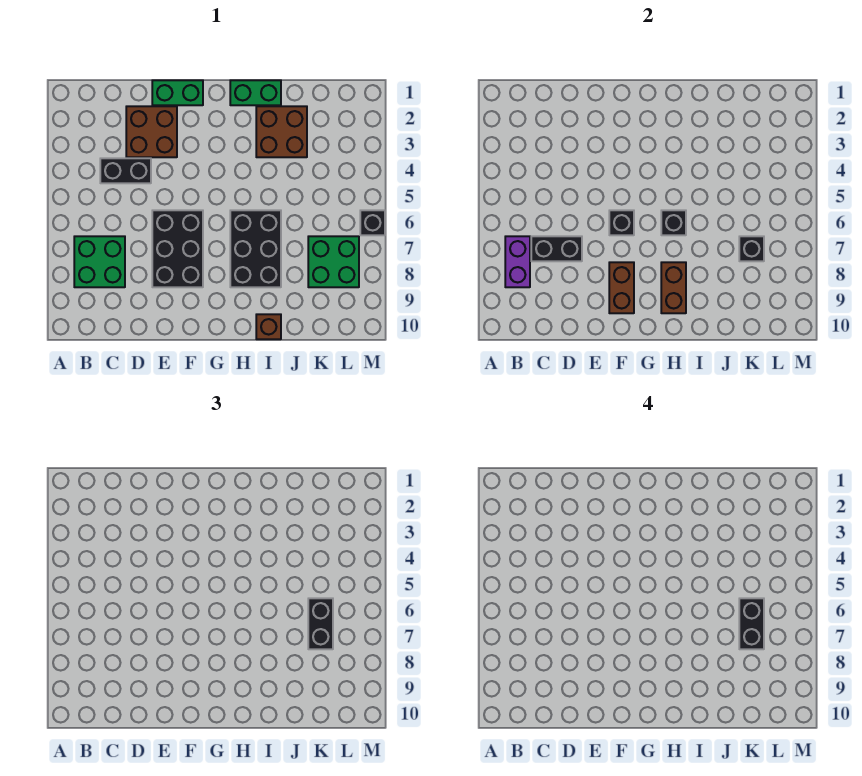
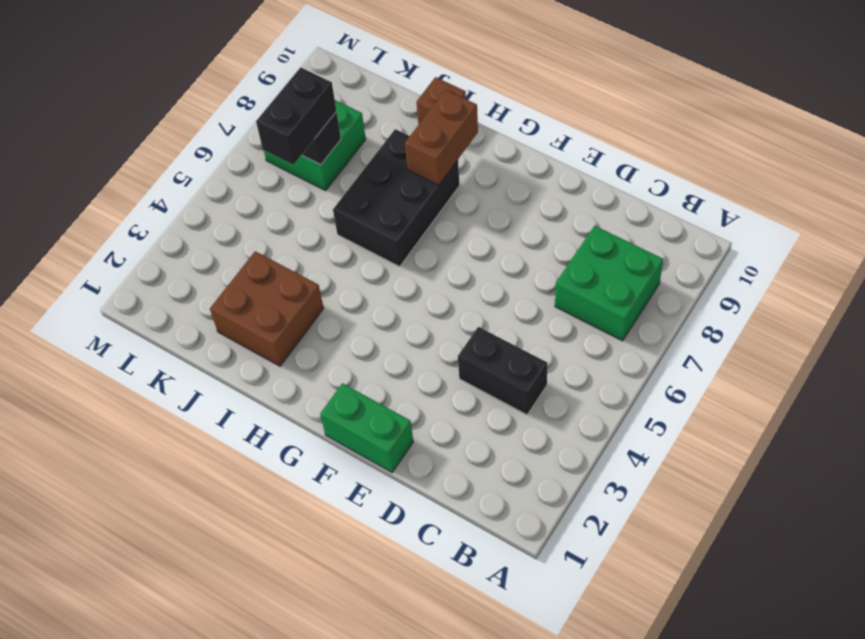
none -> brown brick D2:E3 level 1
none -> black brick E6:F8 level 1
none -> green brick H1:I1 level 1

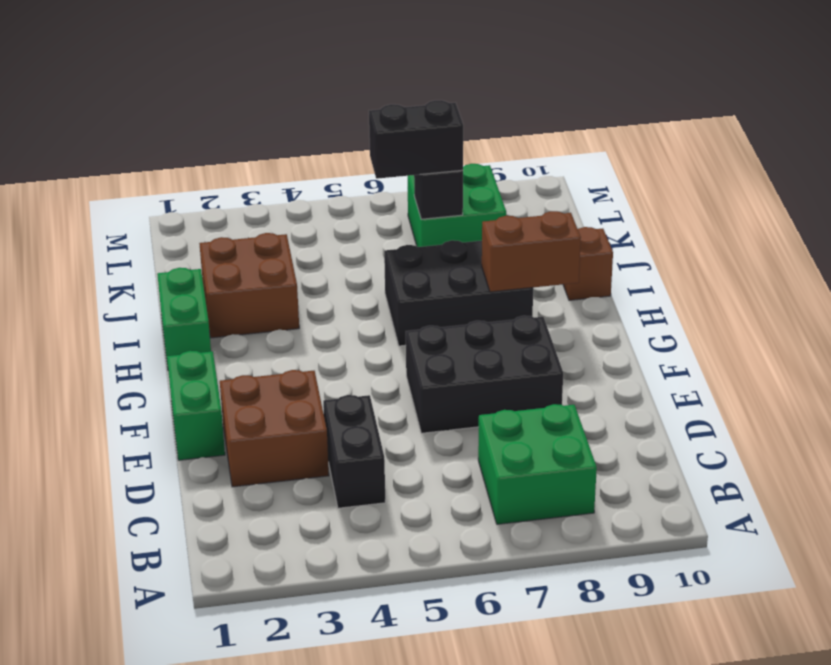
none -> black brick M6 level 1
none -> purple brick B7:B8 level 2
none -> black brick C7:D7 level 2

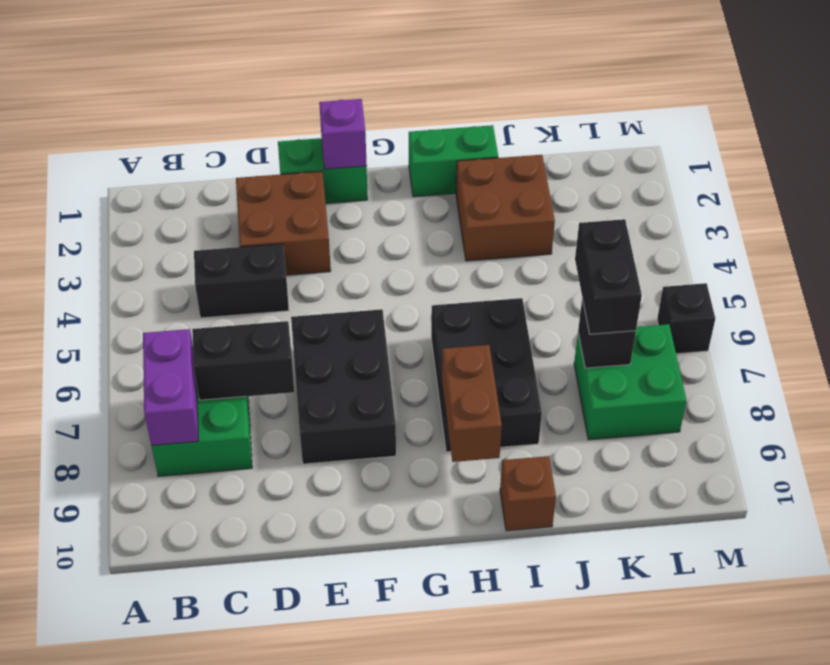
purple brick F1 level 2 -> none
none -> black brick F6 level 2
none -> brown brick F8:F9 level 2
none -> black brick H6 level 2

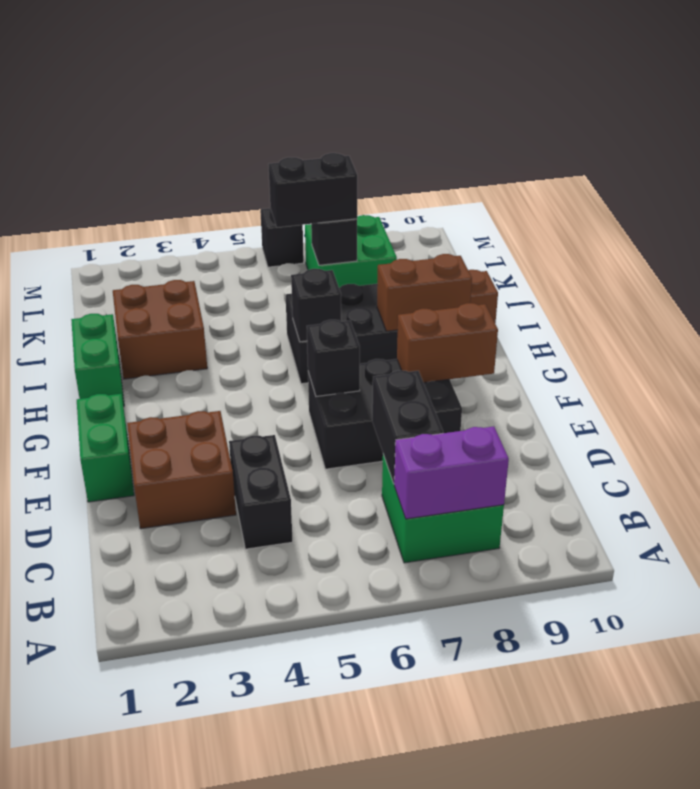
none -> black brick K6:K7 level 4

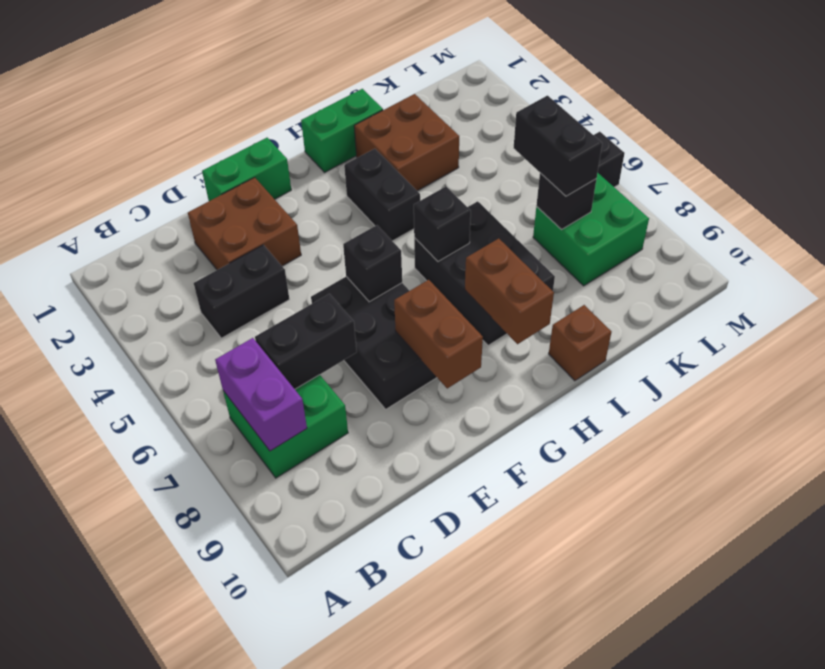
black brick H3:H4 level 1 -> black brick K6:K7 level 4

